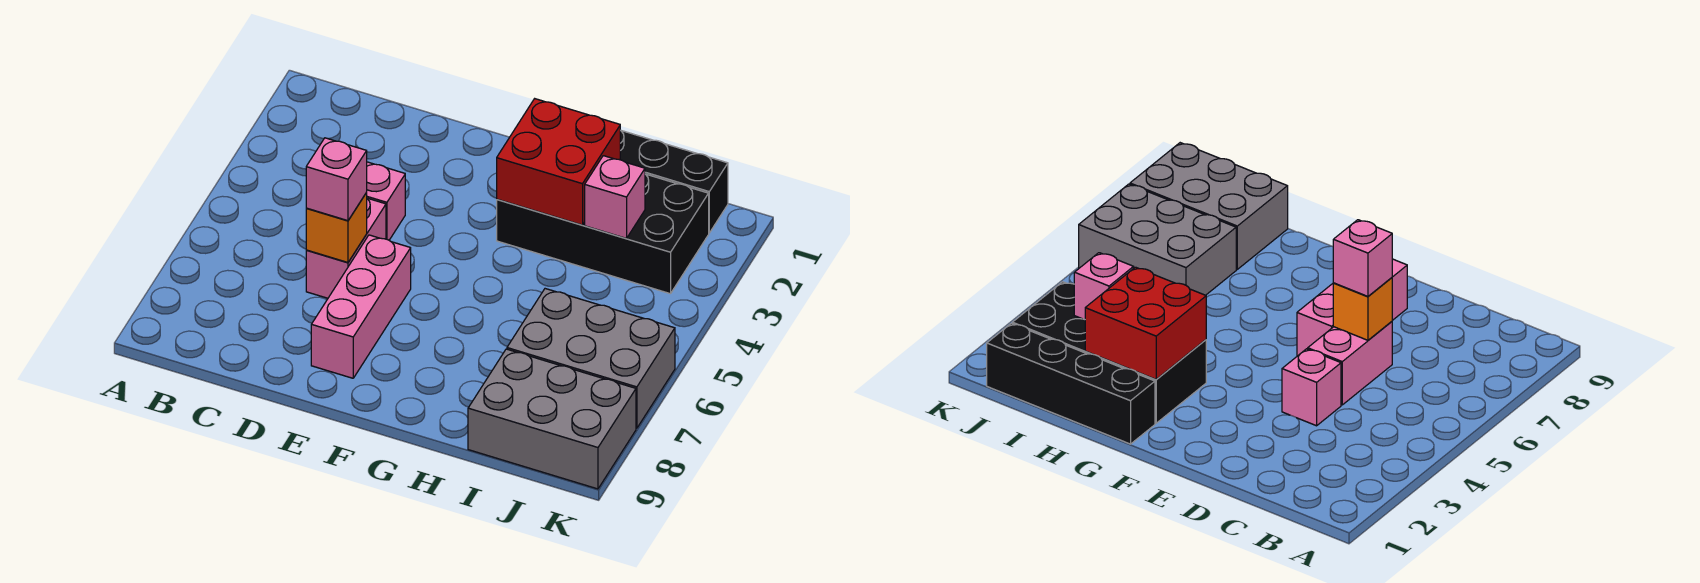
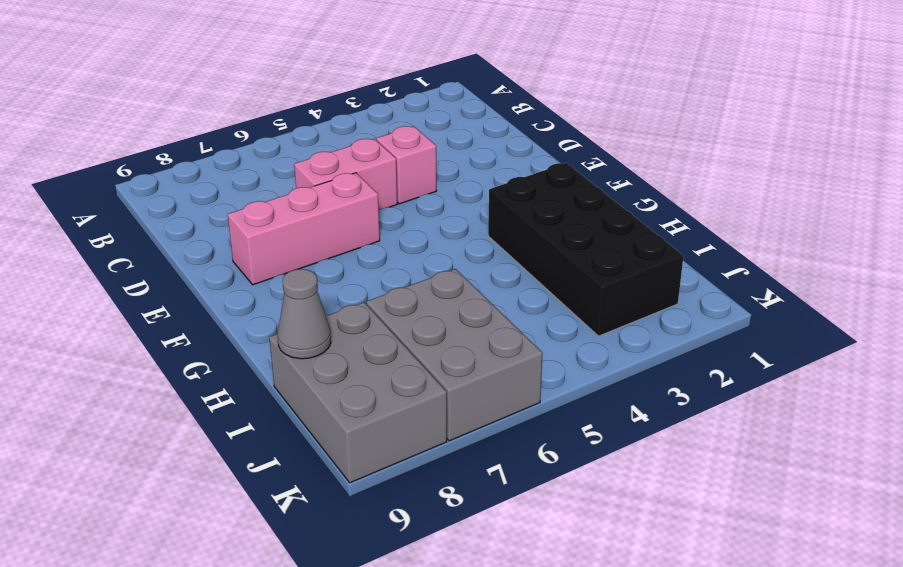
grey cone I9 level 2 -> none
none -> black brick G1:J1 level 1
none -> orange brick D6 level 2

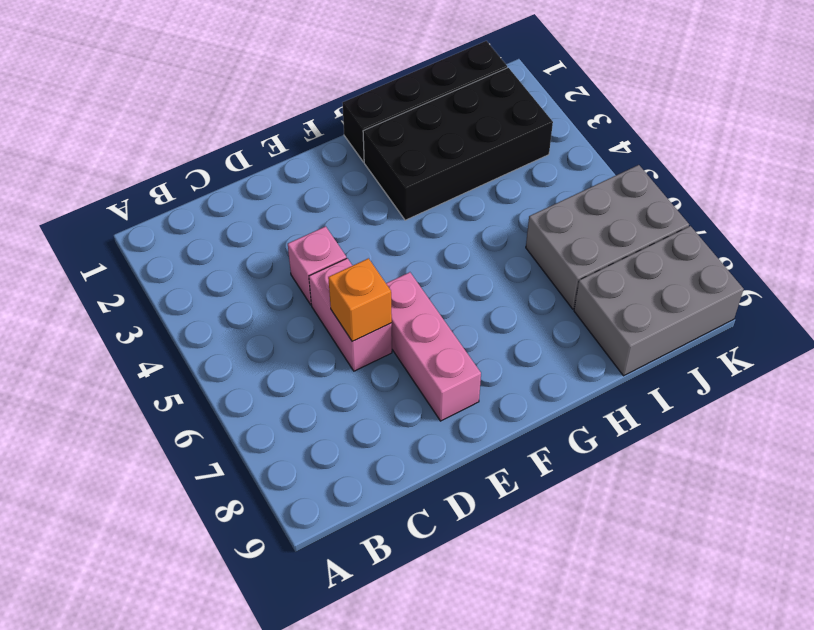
none -> red brick G2:H3 level 2
none -> pink brick I3 level 2

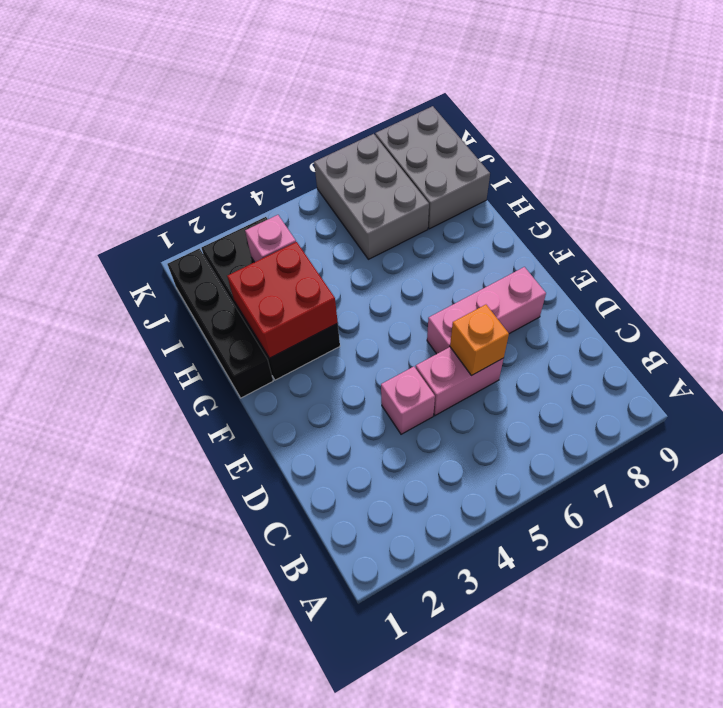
none -> pink brick D6 level 3

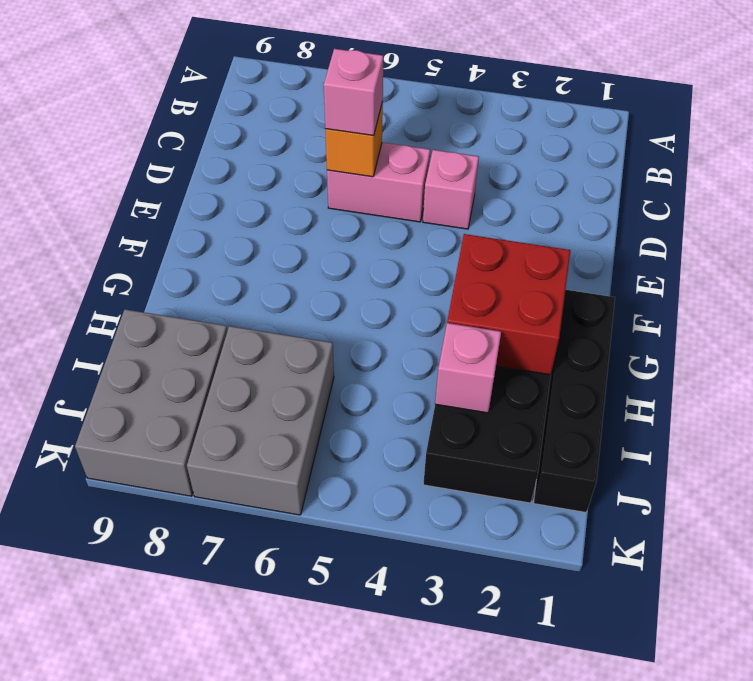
none -> pink brick E6:E8 level 1

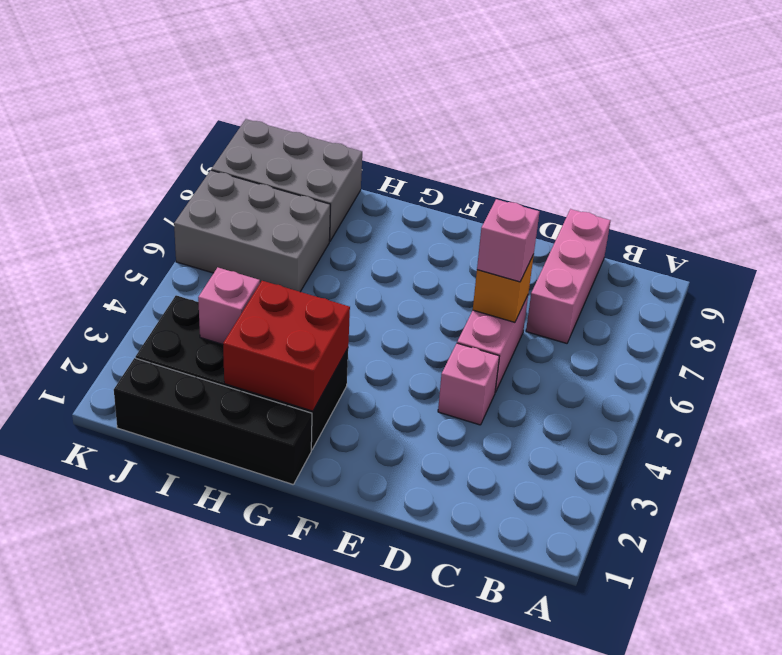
pink brick C7:C9 level 1 -> pink brick E6:E8 level 1

